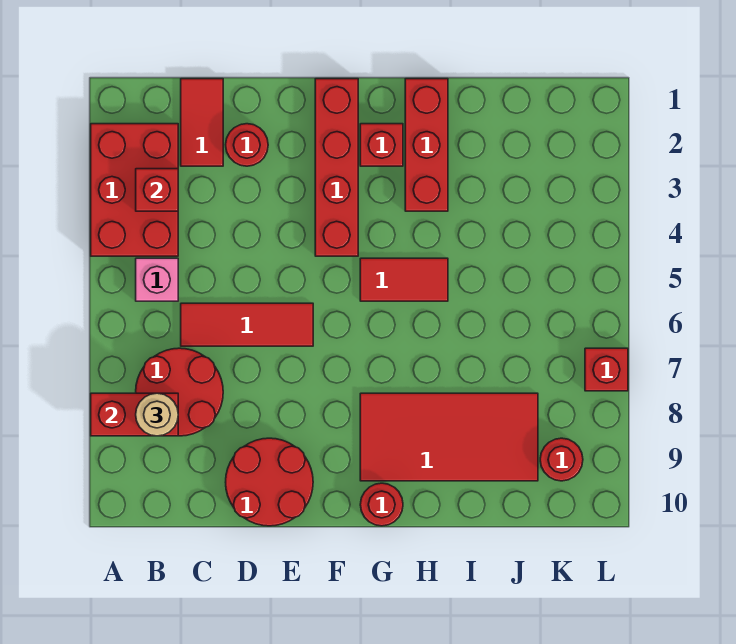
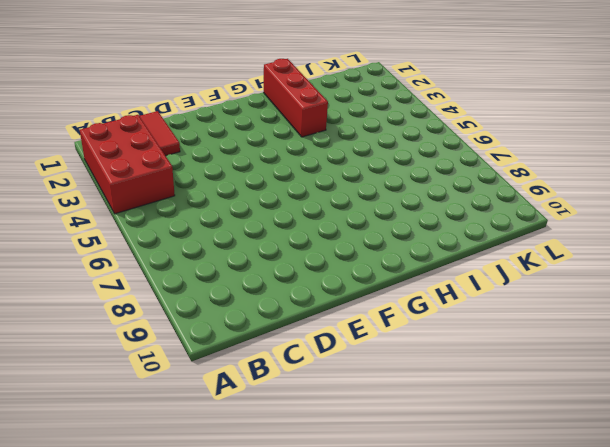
none -> pink brick B5 level 1
none -> red round brick B7:C8 level 1
none -> red tile C6:E6 level 1

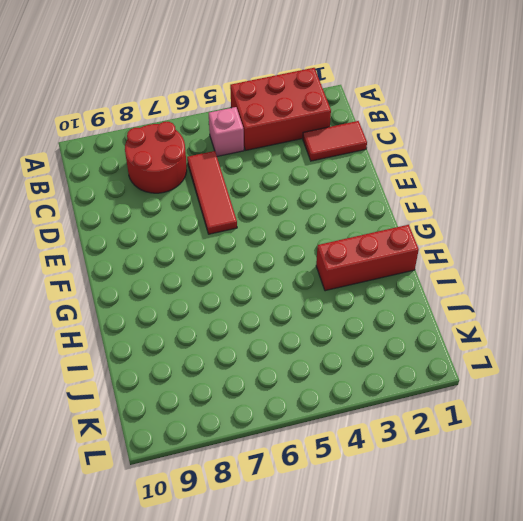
none -> red round brick D2 level 1
none -> red round brick D9:E10 level 1
none -> red brick F1:F4 level 1

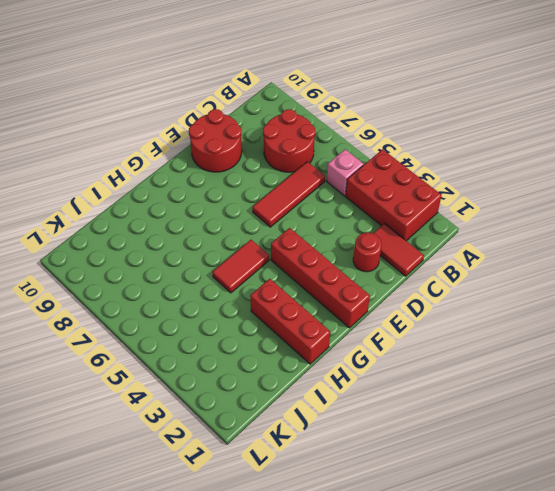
none -> red brick G2 level 1
none -> red tile G8:J9 level 1
none -> red round brick G10 level 1

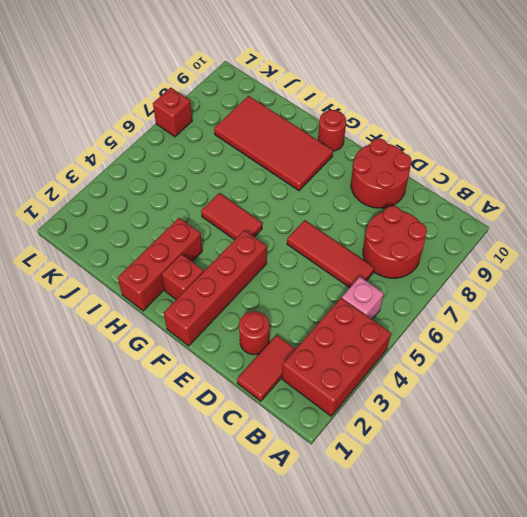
none -> red round brick K9 level 1
none -> red brick A8:B8 level 2
none -> red brick B3 level 2

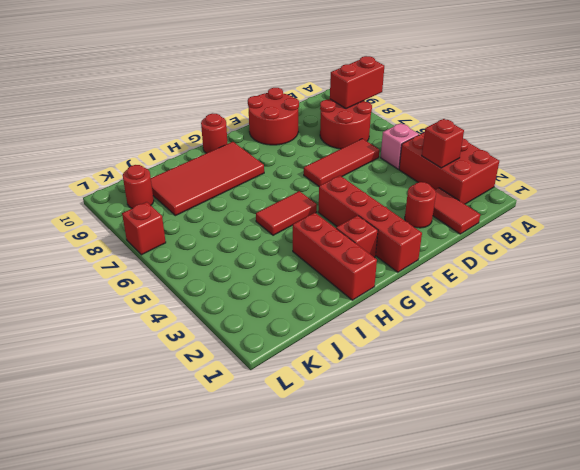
none -> tan round brick B8 level 3

